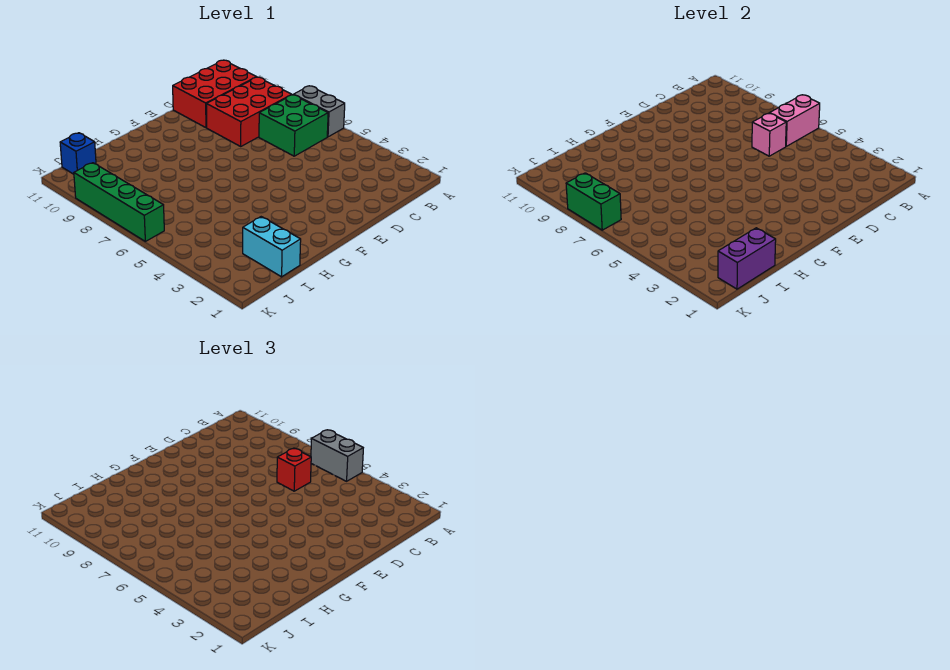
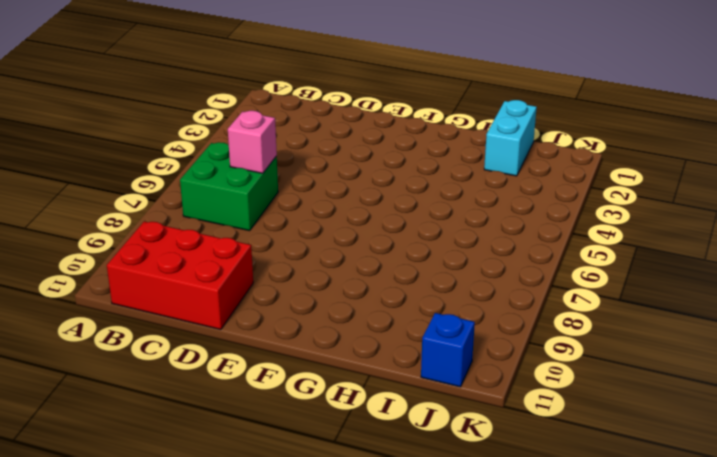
none -> grey brick A6:A7 level 1
none -> red brick B8:D9 level 1
none -> green brick K6:K9 level 1

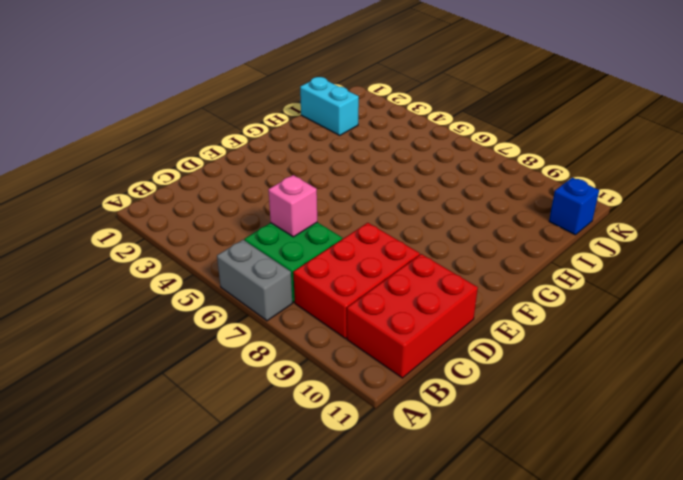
none -> green brick K6:K9 level 1
none -> pink brick A6:B6 level 2
none -> purple brick I1:J1 level 2

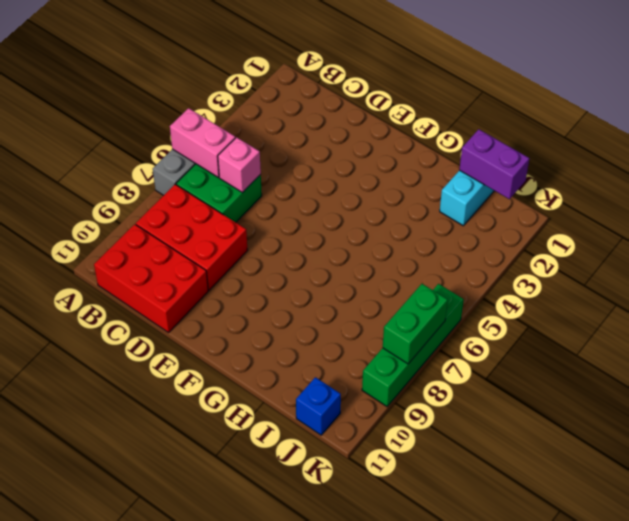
none -> grey brick A5:A6 level 3
none -> red brick C6 level 3

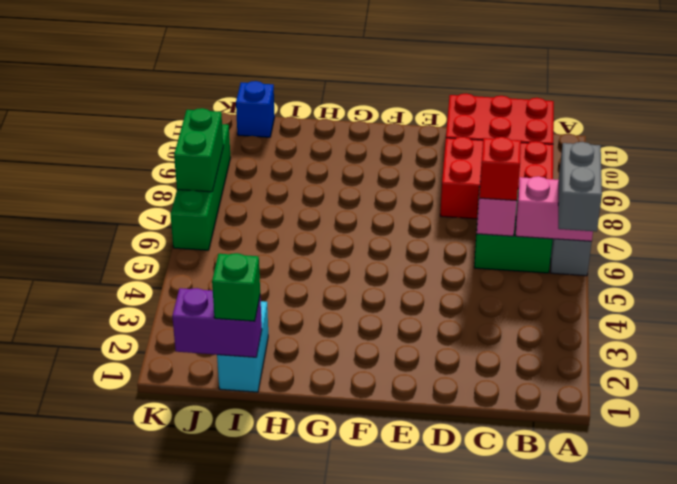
green brick I1 level 3 -> none

